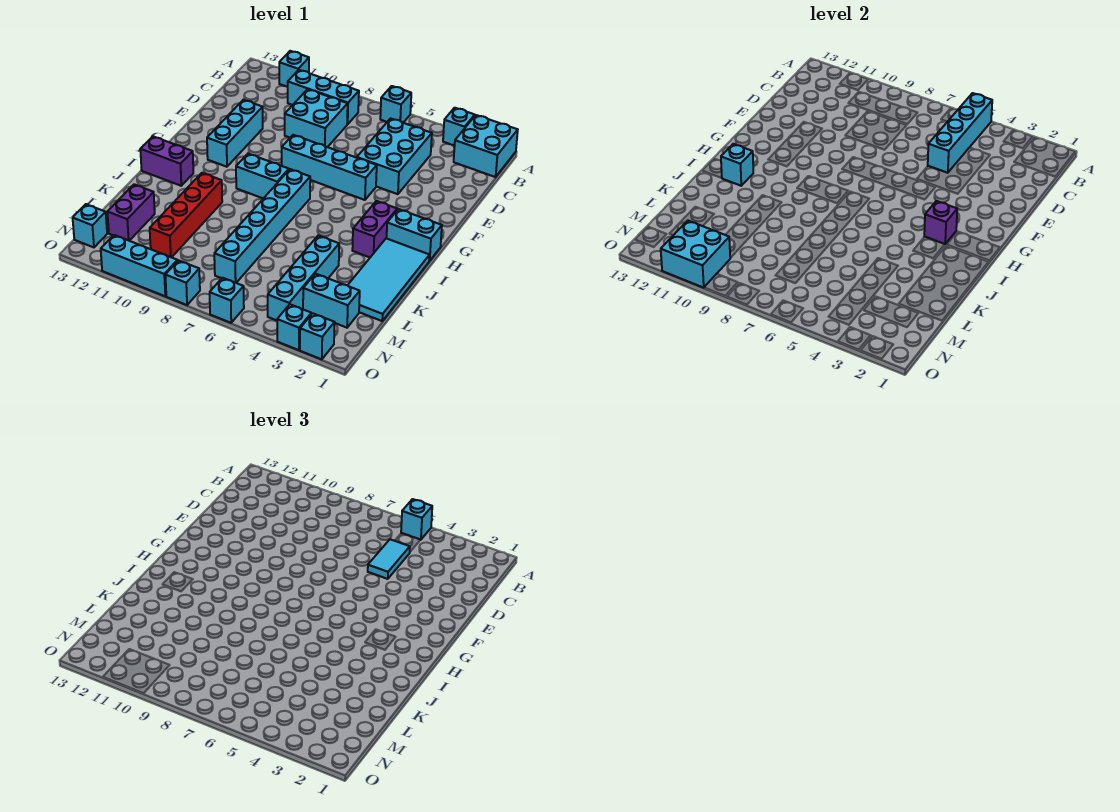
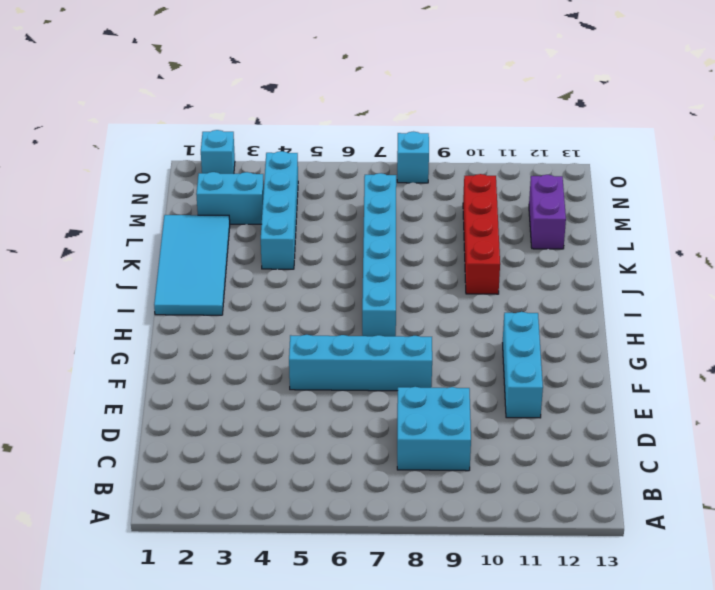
none -> cyan brick A1:B2 level 1
none -> cyan brick A3 level 1
none -> cyan brick A6 level 1
none -> cyan brick A11 level 1

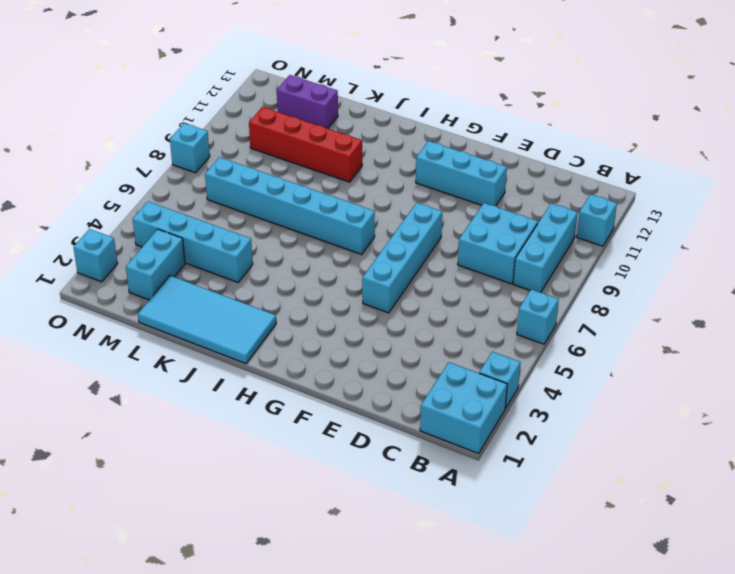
none -> cyan brick C4:E5 level 1
none -> cyan brick H1:H2 level 1
none -> purple brick H3:I3 level 1
none -> cyan brick H8:H9 level 1

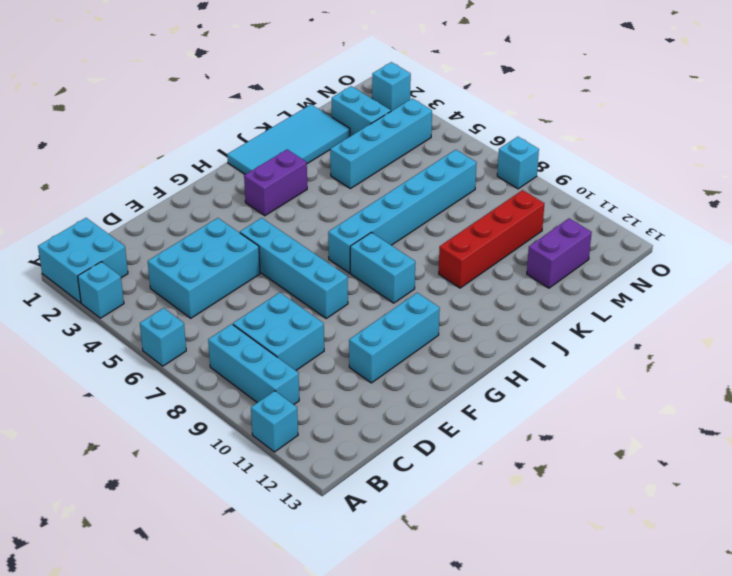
none -> cyan brick H1:H2 level 1
none -> purple brick I12:I13 level 1
none -> cyan brick N13 level 1
none -> cyan brick O3 level 1

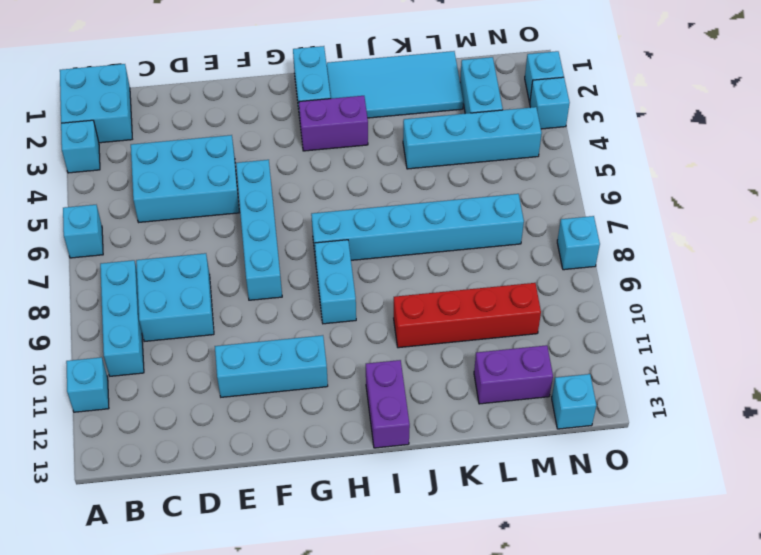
none -> cyan brick O6 level 1
none -> cyan brick O9:O11 level 1
none -> cyan brick A5:D5 level 2
none -> purple brick H3 level 2

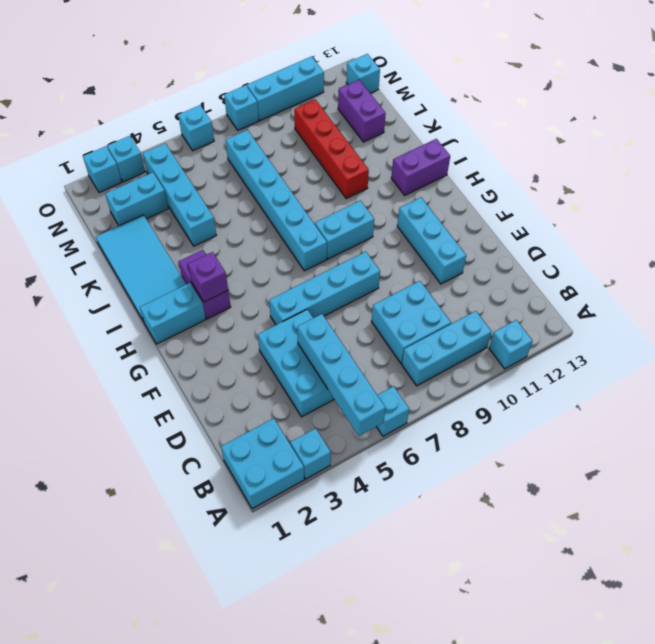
none -> cyan brick I12 level 2
none -> cyan brick N10:O11 level 2
none -> cyan brick A5 level 3
none -> cyan tile C5:D5 level 3

